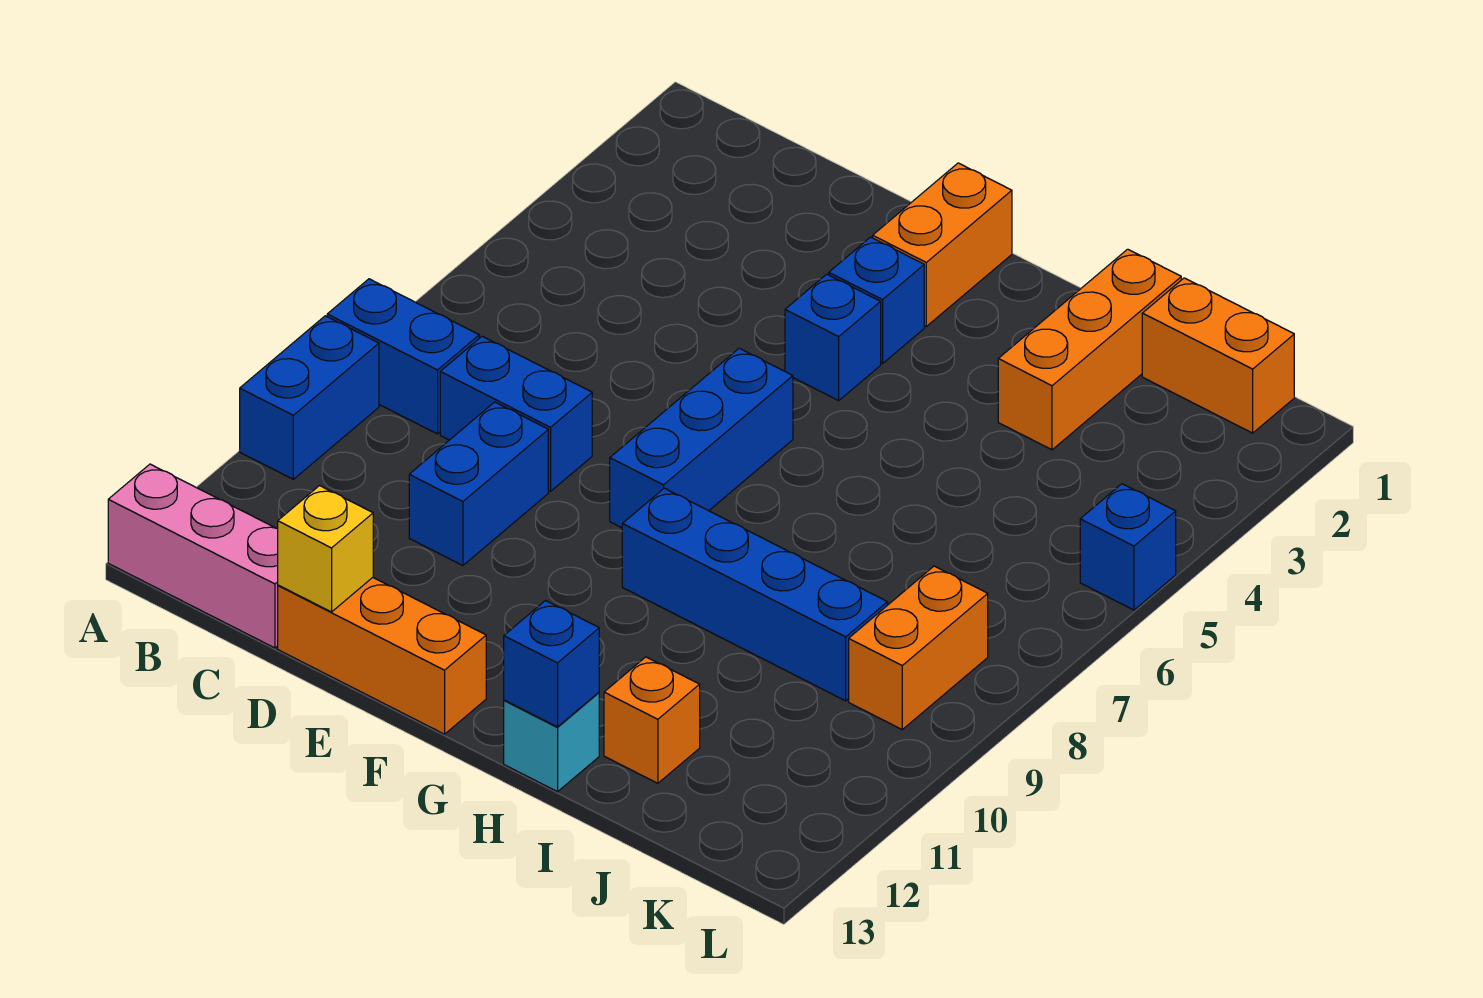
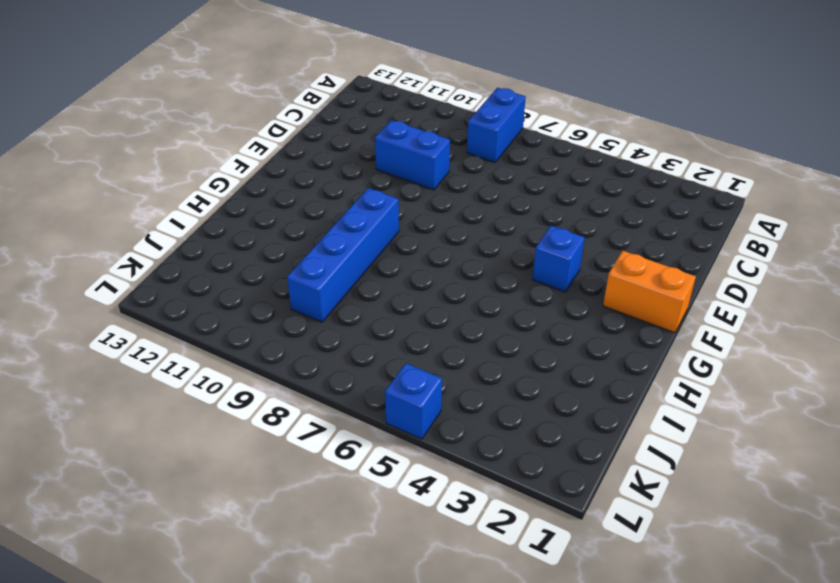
none -> blue brick A9:A10 level 1
none -> pink brick A13:C13 level 1
none -> blue brick C8:D8 level 1

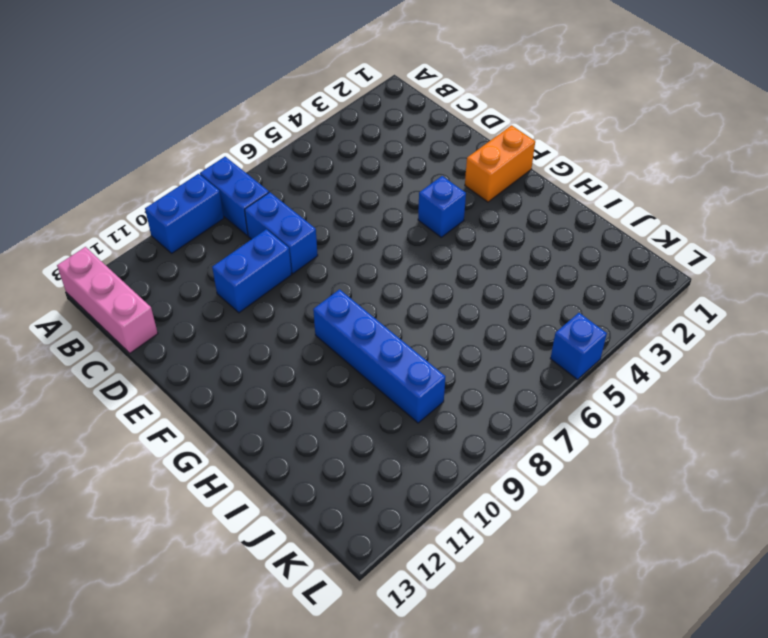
none -> orange brick D13:F13 level 1
none -> blue brick F3 level 1
none -> blue brick F6:F8 level 1

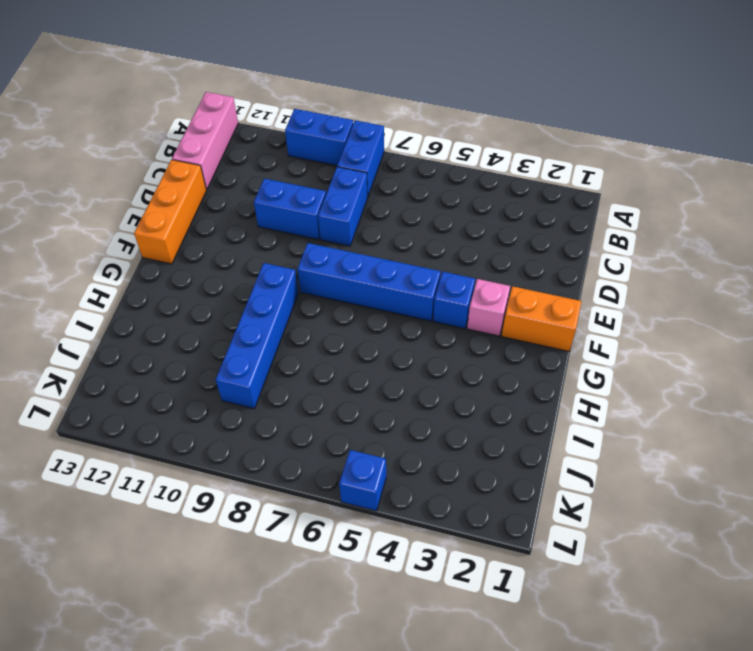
pink brick F3 level 1 -> blue brick F3 level 1
blue brick F5:F8 level 1 -> blue brick F6:F8 level 1
none -> cyan brick H13 level 1
none -> orange brick I1:I3 level 1
none -> orange brick I12 level 1

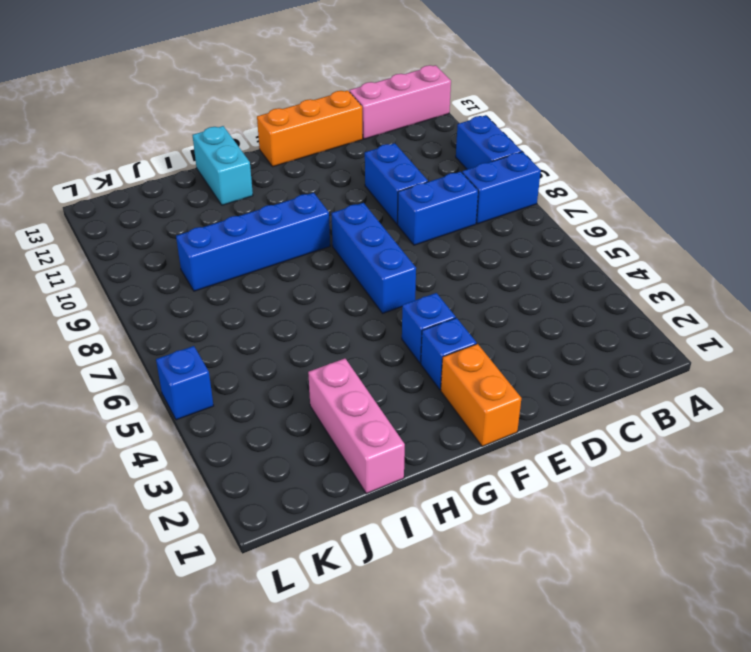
cyan brick H12:H13 level 1 -> cyan brick H13 level 1
pink brick I1:I3 level 1 -> orange brick I1:I3 level 1
none -> orange brick I12 level 1
none -> orange brick J1:K1 level 1
none -> orange brick K8:K9 level 1

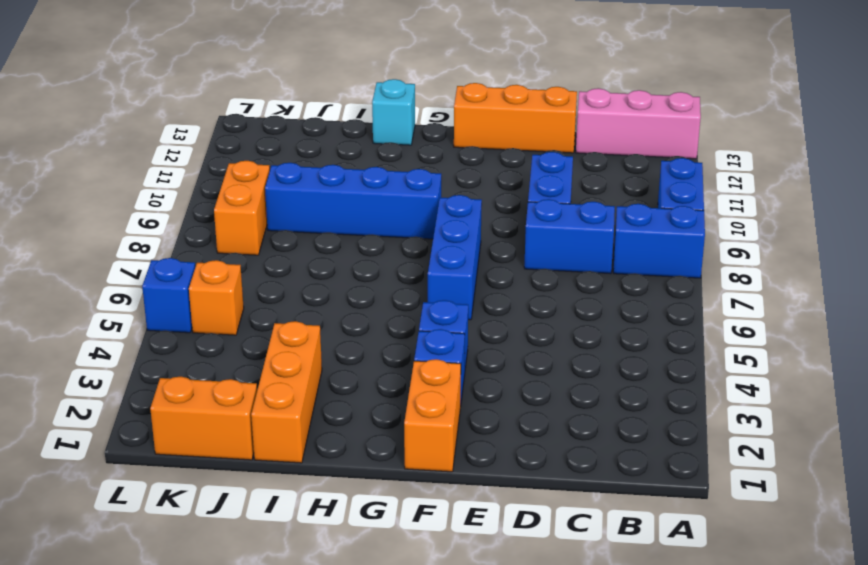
orange brick K5 level 1 -> orange brick I12 level 1
none -> yellow brick D13 level 2
none -> blue brick H13 level 2

